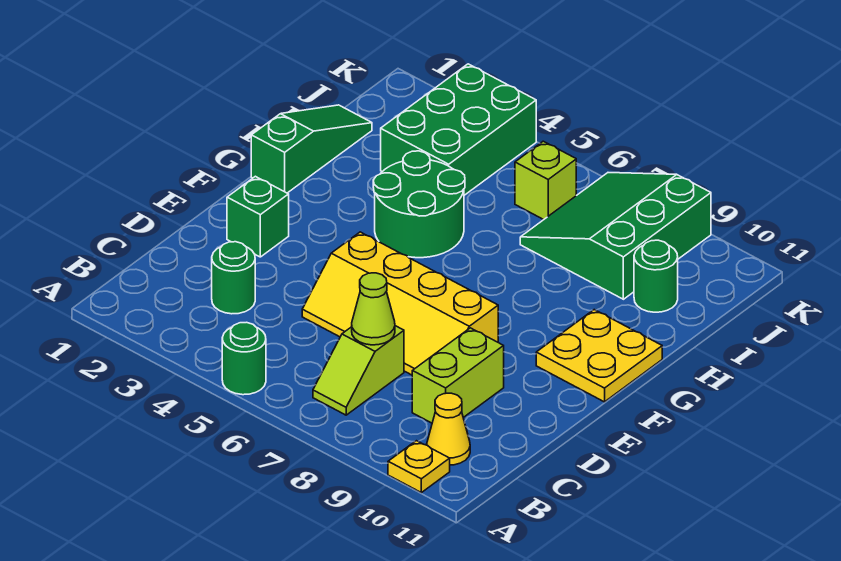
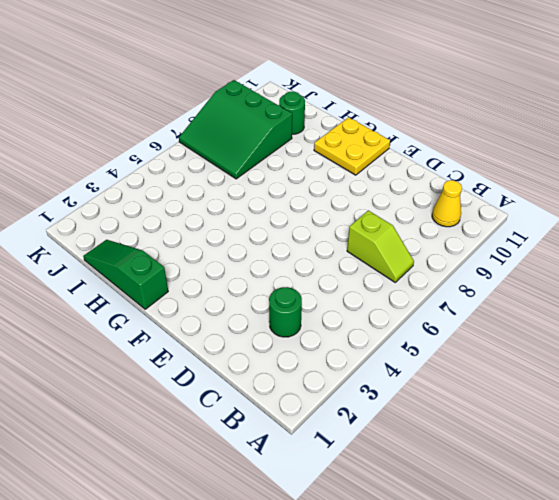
none -> green round brick A5 level 1
none -> yellow plate A10 level 1
none -> lime brick C9:D9 level 1

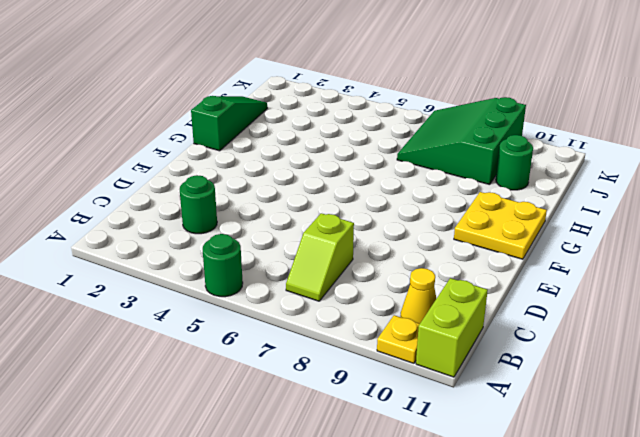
lime brick A11:B11 level 1 -> lime brick C9:D9 level 1
none -> yellow slope D5:E8 level 1 top E
none -> green brick E2 level 1
none -> green round brick G4:H5 level 1

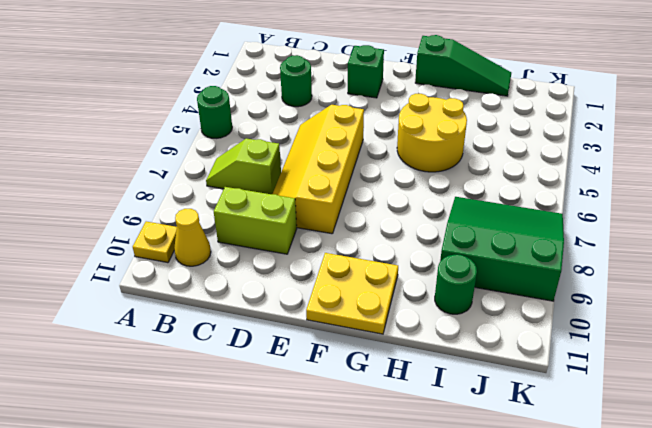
yellow round brick G4:H5 level 1 -> green round brick G4:H5 level 1
none -> green brick I3:K4 level 1
none -> lime brick J6 level 1
none -> lime cone C7 level 2

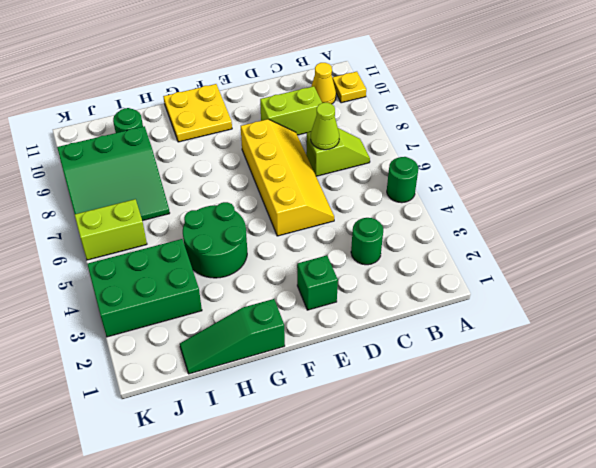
lime brick J6:K6 level 1 -> lime brick J6 level 1

